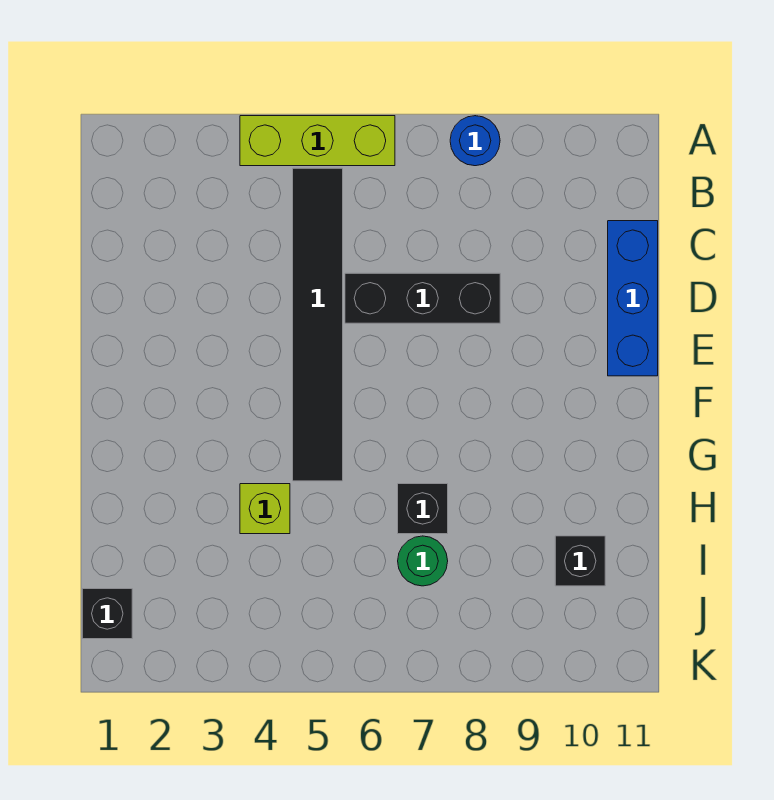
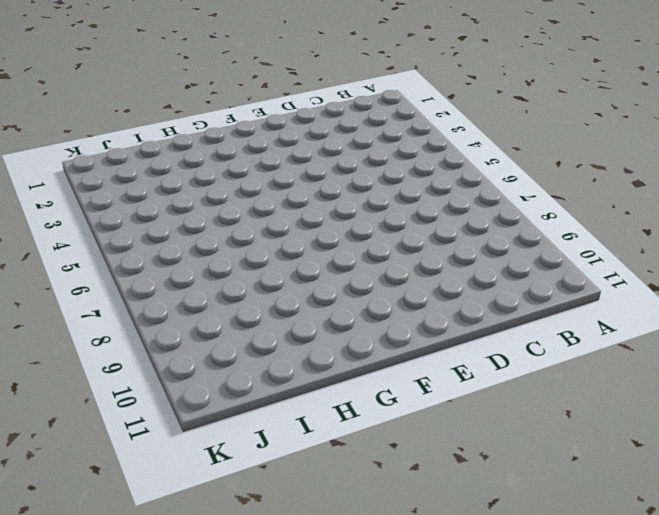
none -> lime brick A4:A6 level 1
none -> blue round brick A8 level 1

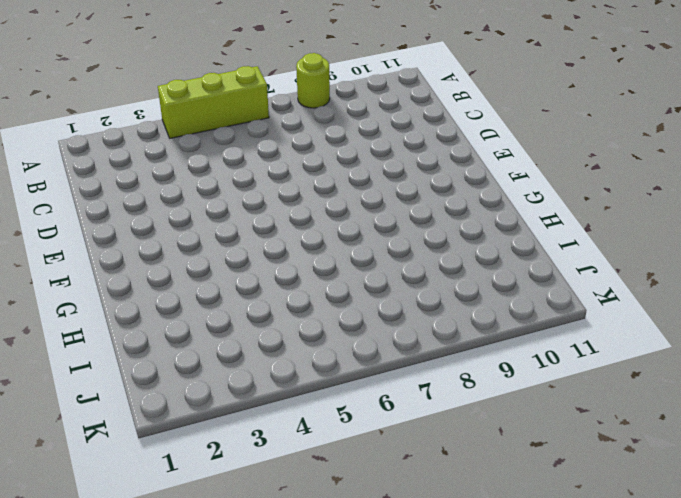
lime round brick A8 level 1 -> blue round brick A8 level 1
none -> black tile B5:G5 level 1
none -> blue brick C11:E11 level 1

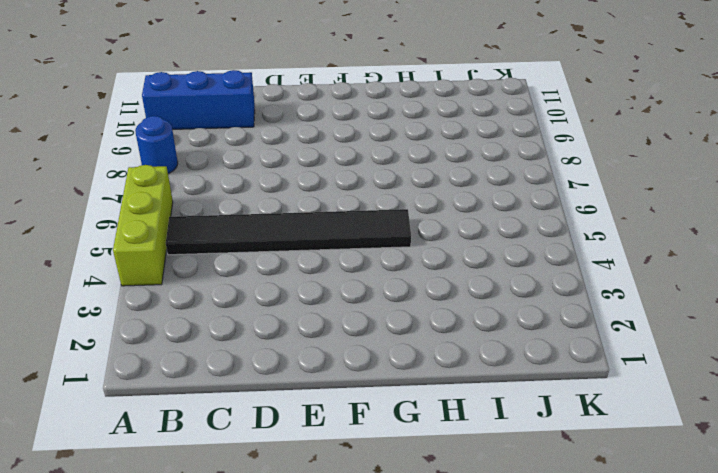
blue brick A10:C10 level 1 -> blue brick C11:E11 level 1
none -> black brick D6:D8 level 1
none -> lime brick H4 level 1

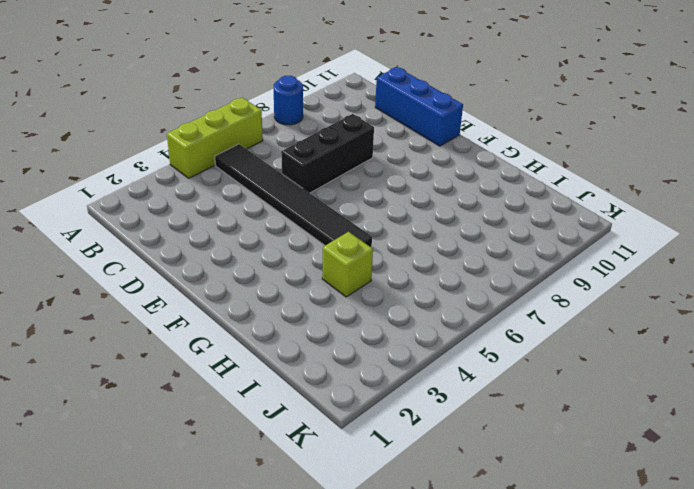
none -> black brick H7 level 1
none -> green round brick I7 level 1

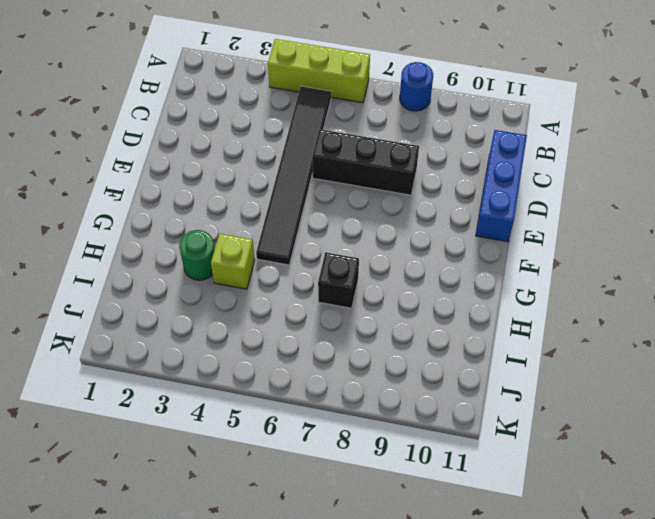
green round brick H3 level 1 -> green round brick I7 level 1
none -> black brick I10 level 1
none -> black brick J1 level 1

